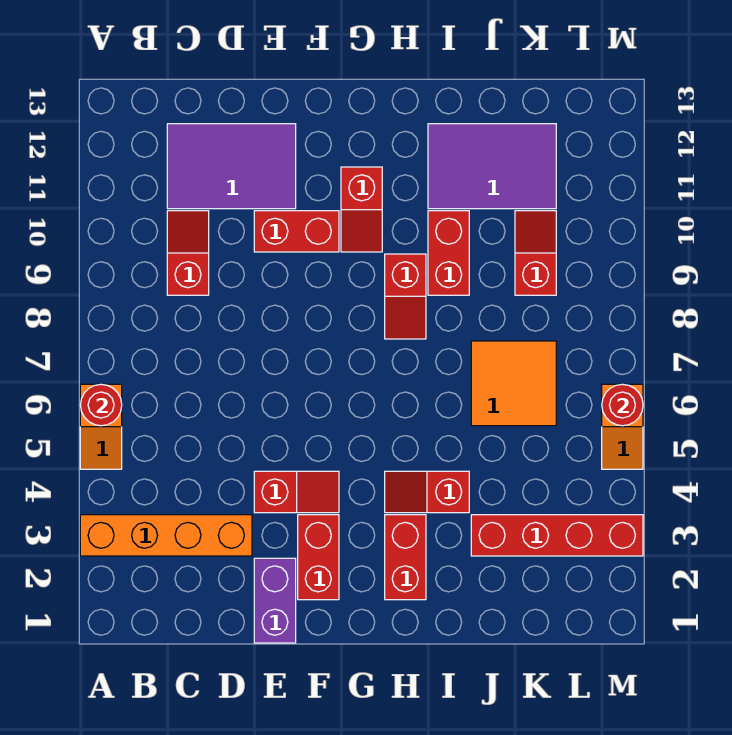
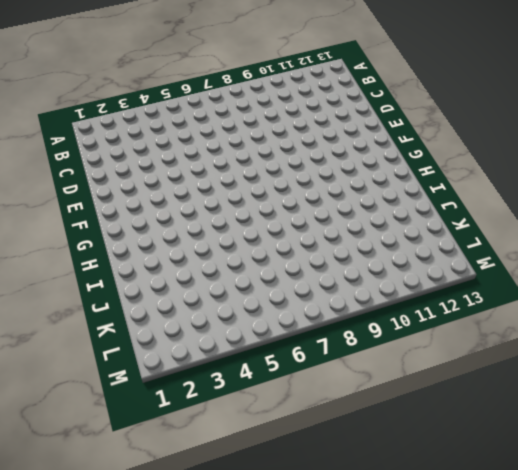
none -> orange brick A3:D3 level 1
none -> orange slope A5:A6 level 1 top 6
none -> red slope C9:C10 level 1 top 9

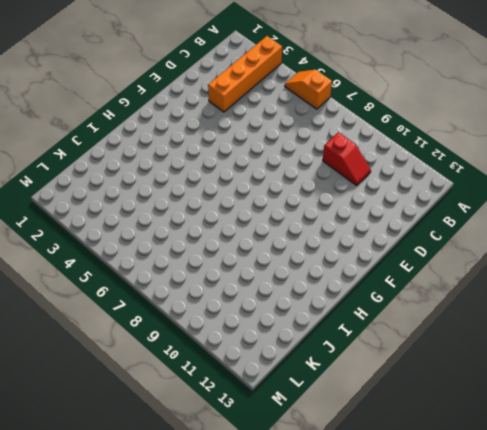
none -> purple tile C11:E12 level 1
none -> purple brick E1:E2 level 1
none -> red slope E4:F4 level 1 top E

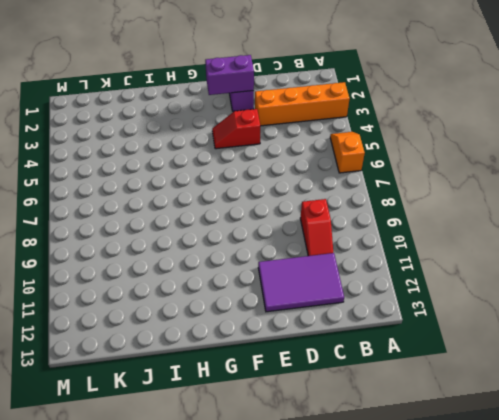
purple brick E2:F2 level 2 -> none
none -> red brick E10:F10 level 1
none -> red brick F2:F3 level 1
none -> red slope G10:G11 level 1 top 11

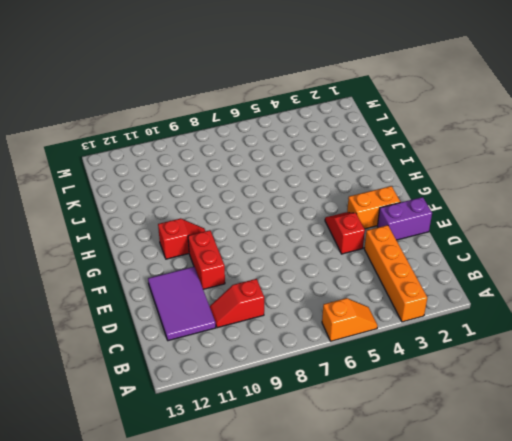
orange brick F2:F3 level 1 -> red brick F2:F3 level 1
none -> red brick H2:H3 level 1
none -> red slope H4:I4 level 1 top I
none -> red slope H8:H9 level 1 top 9

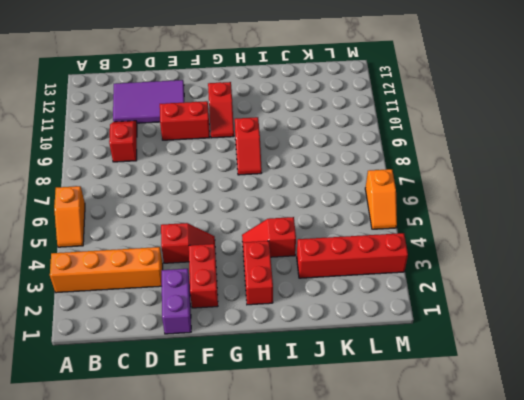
none -> red brick I9:I10 level 1
none -> purple tile I11:K12 level 1
none -> orange tile J6:K7 level 1

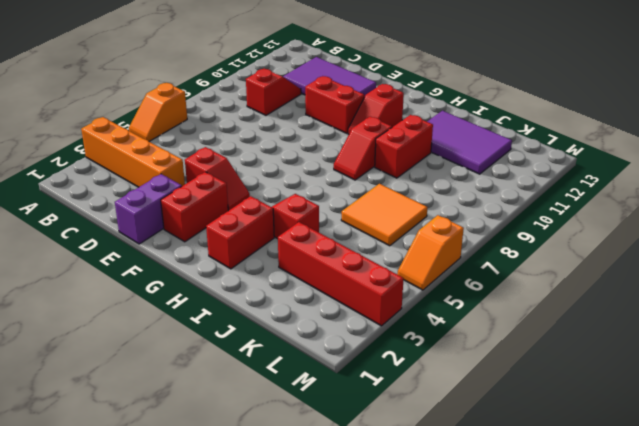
none -> red slope K9:K10 level 1 top 9
none -> red round brick A6 level 2
none -> red round brick M6 level 2

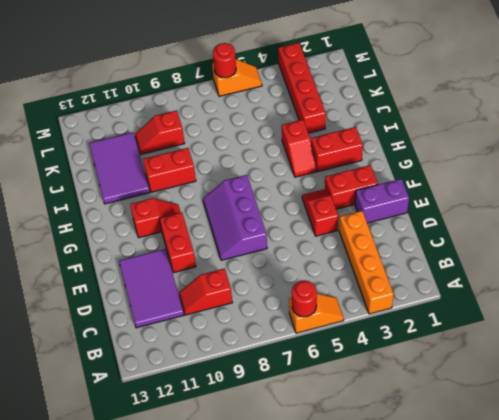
purple slope E7:G8 level 1 top 7 -> none
none -> red slope H8:H9 level 1 top 9
none -> orange tile J6:K7 level 1

